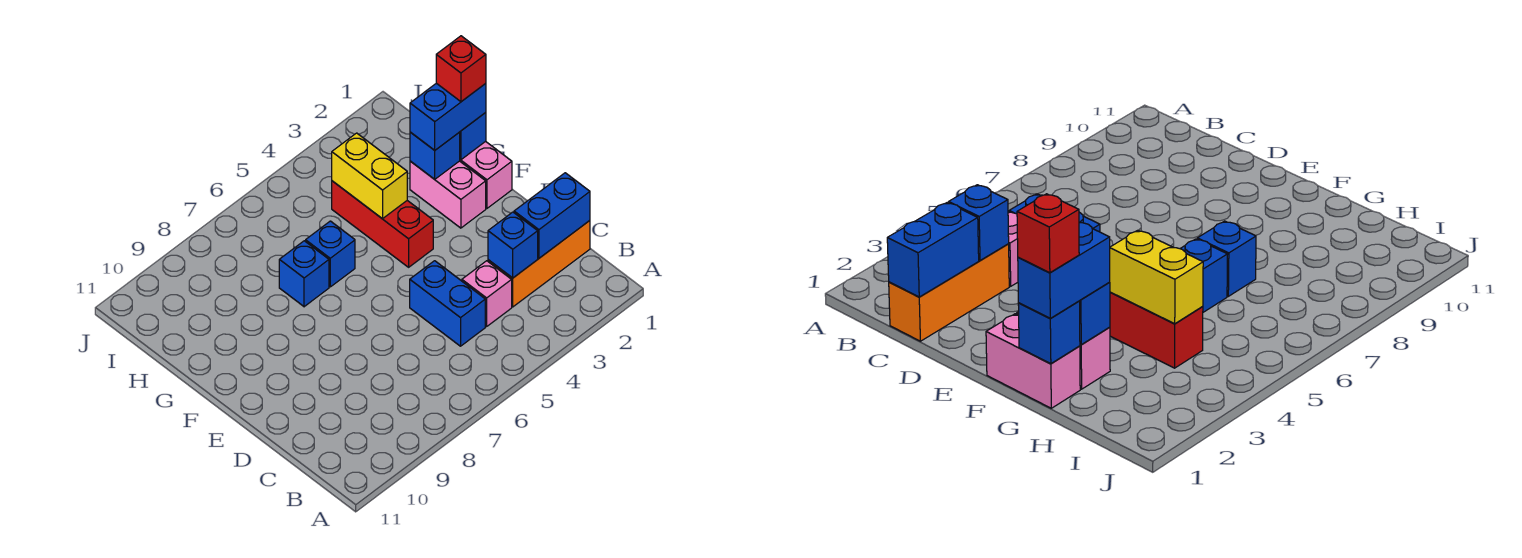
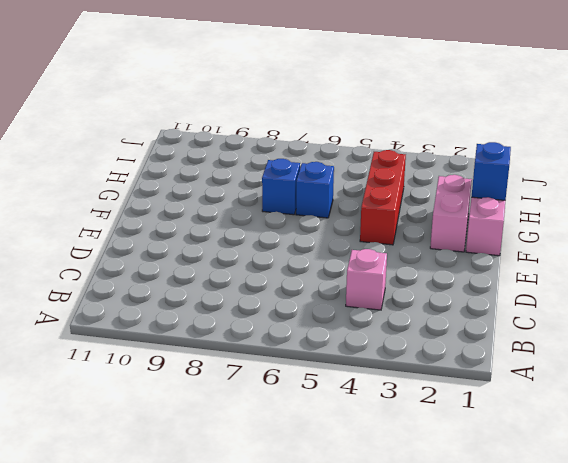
none -> orange brick C1:C3 level 1
none -> blue brick C5:D5 level 1
none -> blue brick C1:C2 level 2

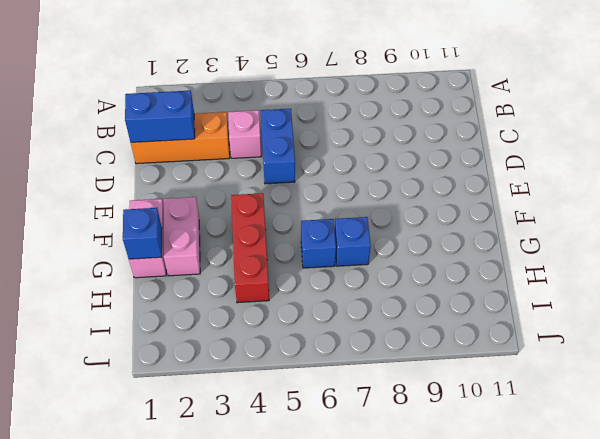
none -> blue brick C3 level 2
none -> blue brick G2 level 2
none -> yellow brick G4:H4 level 2

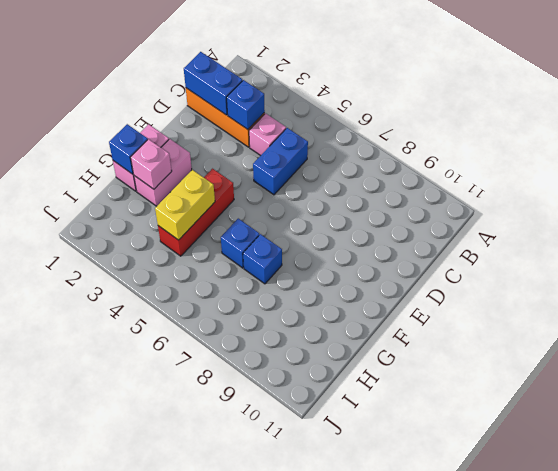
pink brick G2 level 2 -> blue brick G2 level 2
none -> blue brick G1:G2 level 3
none -> red brick G1 level 4

